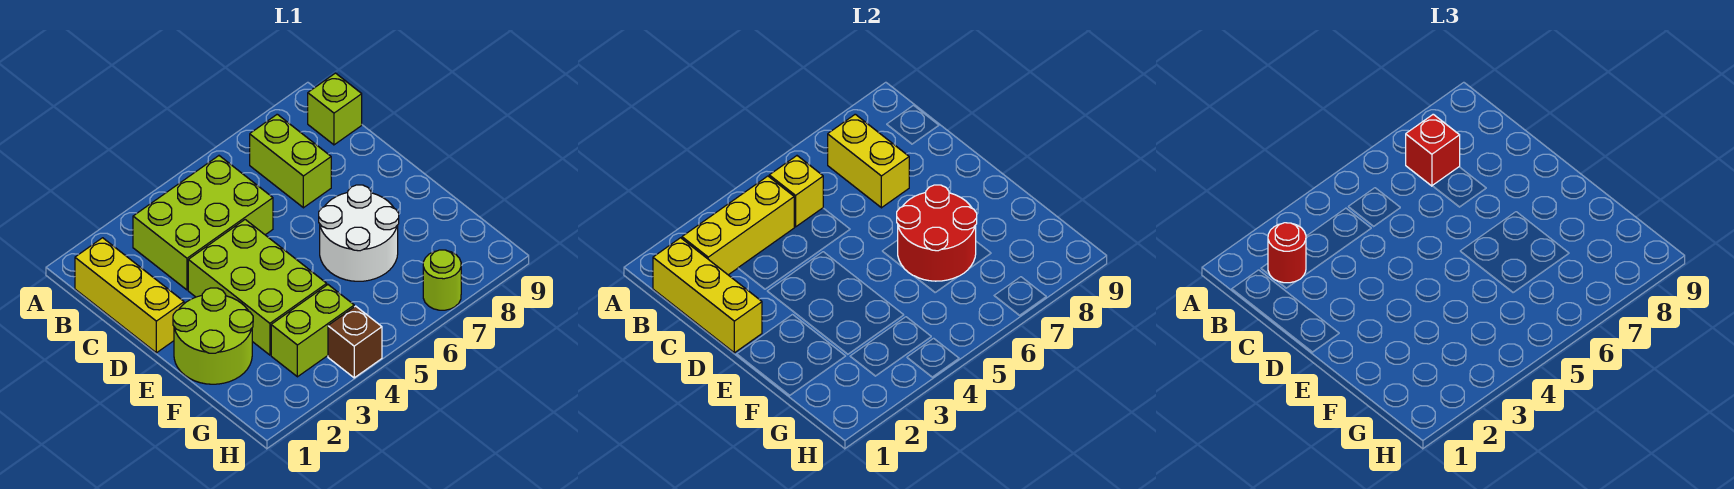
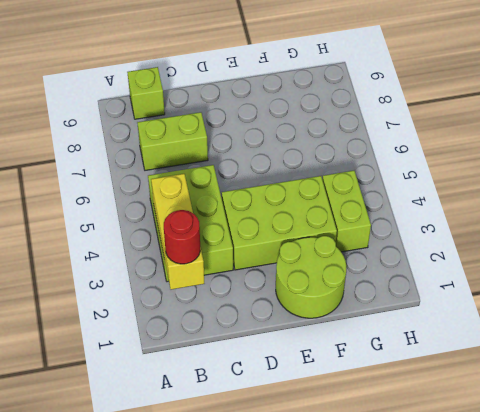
none -> yellow brick B1:D1 level 1
none -> white round brick E6:F7 level 1
none -> brown brick H4 level 1

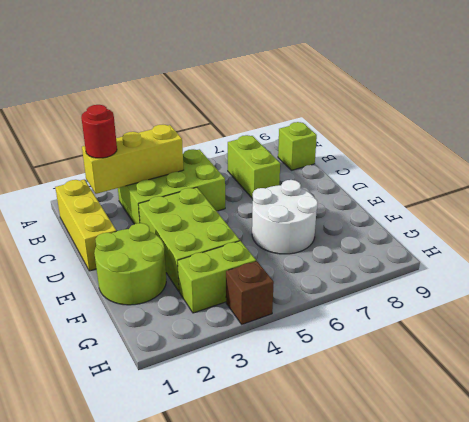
none -> lime round brick H7 level 1
none -> yellow brick B1:D1 level 2
none -> yellow brick B5 level 2

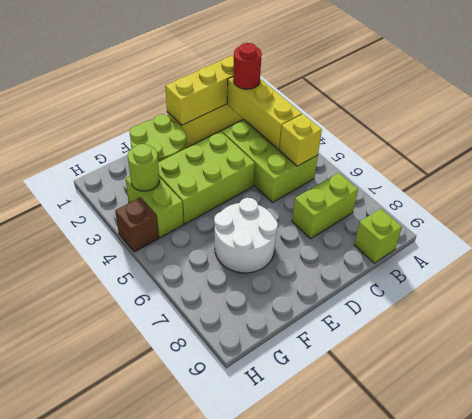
lime round brick G3 level 2 -> lime round brick H7 level 1
none -> yellow brick B7:C7 level 2
none -> red round brick E6:F7 level 2
none -> red brick B7 level 3

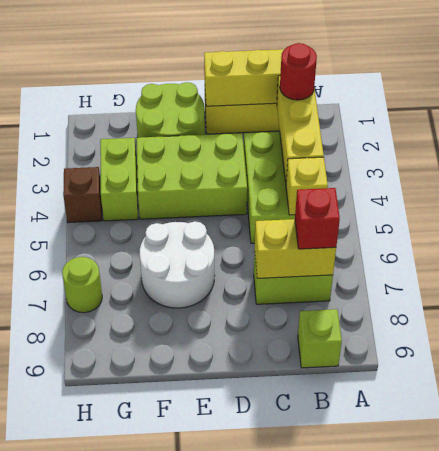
none -> red round brick E6:F7 level 2

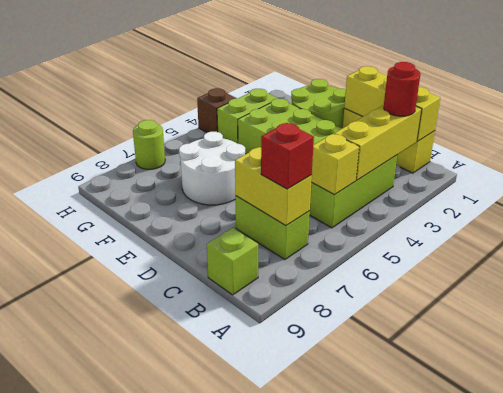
none -> red round brick E6:F7 level 2

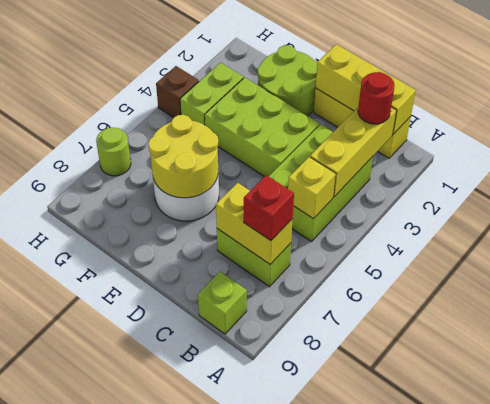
yellow round brick E6:F7 level 2 -> red round brick E6:F7 level 2

